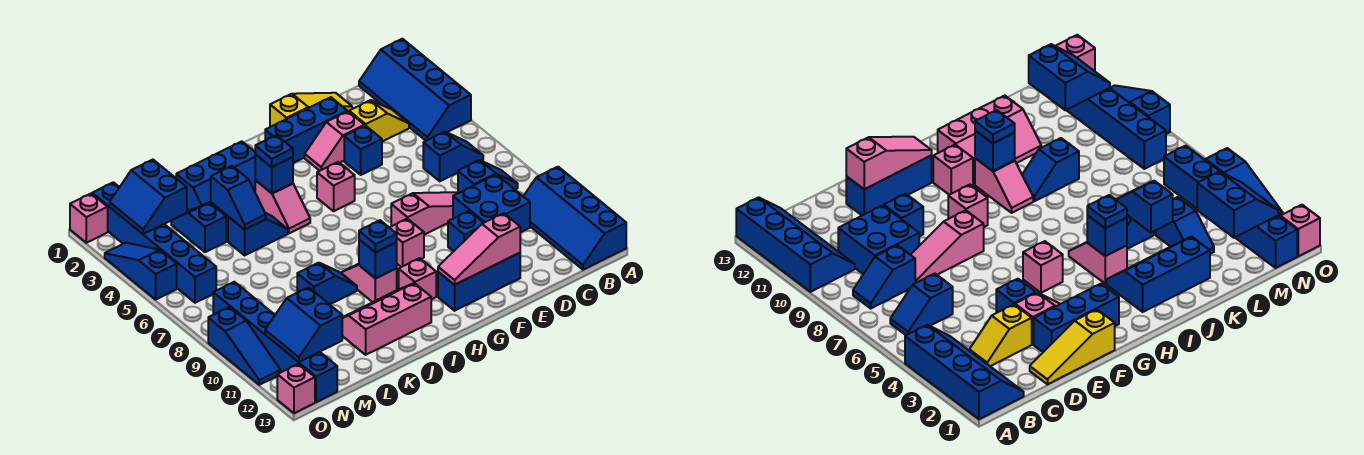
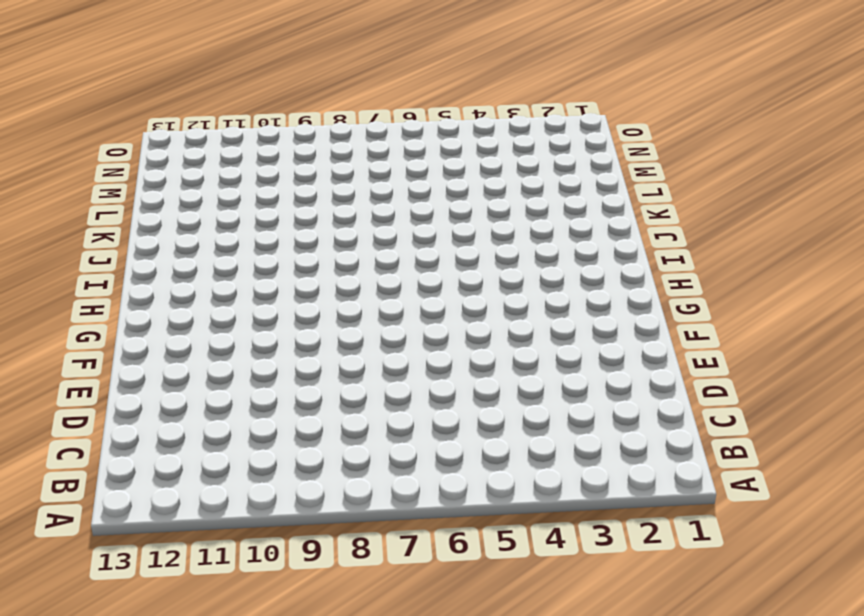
none -> blue slope A1:B4 level 1 top A
none -> blue slope A10:B13 level 1 top A
none -> blue slope B6:C6 level 1 top C
none -> blue slope B8:C8 level 1 top C

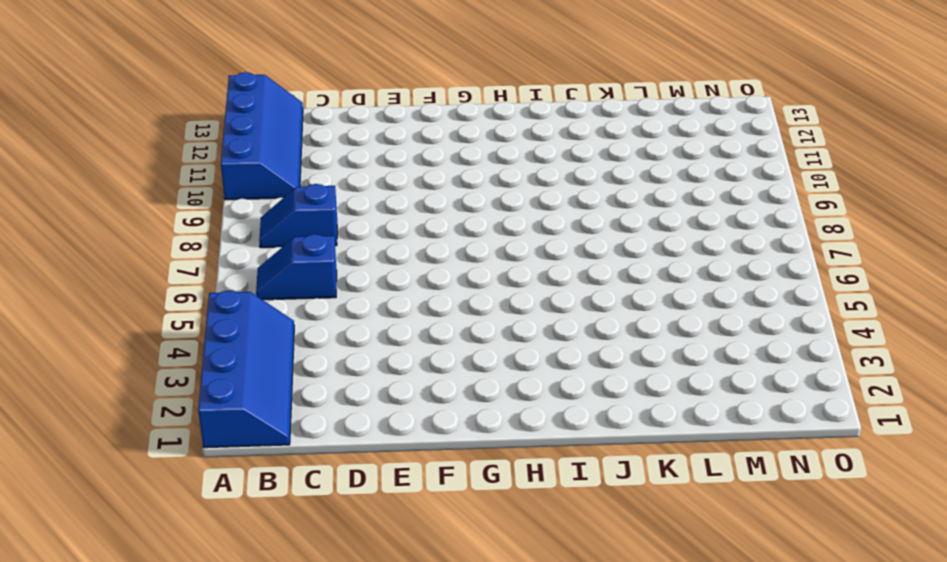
none -> yellow slope C3:D3 level 1 top D
none -> blue brick C9:D10 level 1
none -> yellow slope D1:F1 level 1 top F
none -> pink slope D8:F8 level 1 top F

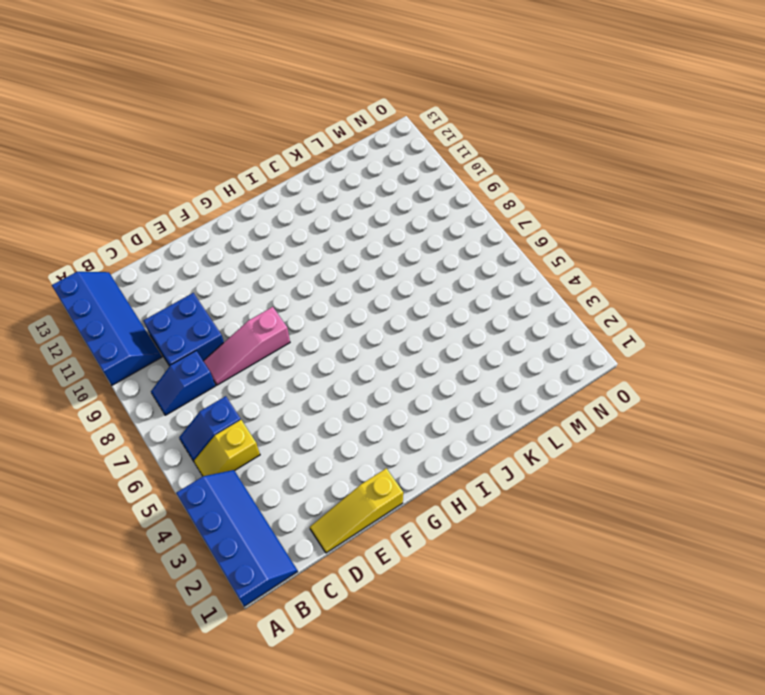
yellow slope B5:C5 level 1 top C -> yellow slope C3:D3 level 1 top D
none -> blue brick E2:G2 level 1
none -> pink slope E3:F3 level 1 top E
none -> blue brick E4 level 1
none -> blue brick E10 level 1

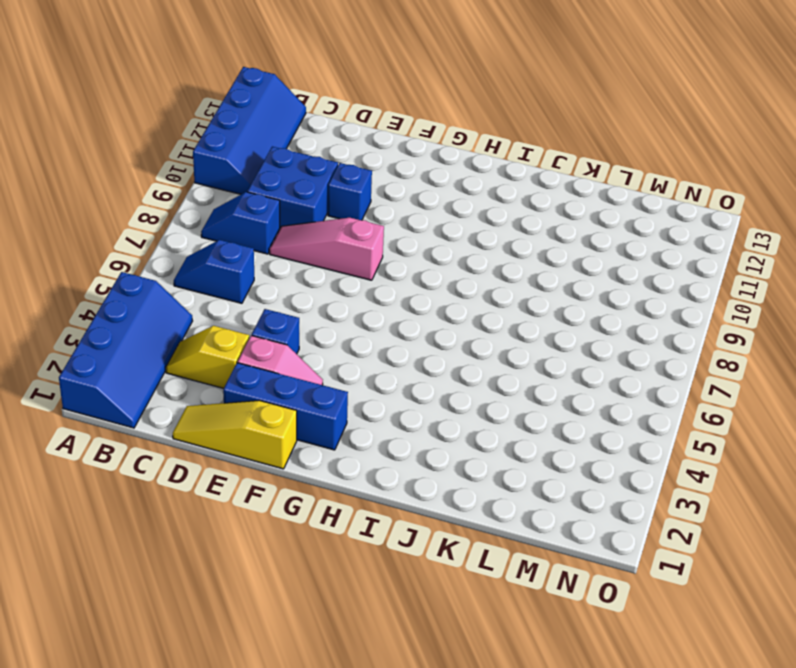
none -> blue brick E12:G12 level 1
none -> pink brick G5 level 1
none -> pink brick G9 level 1
none -> pink brick H11 level 1

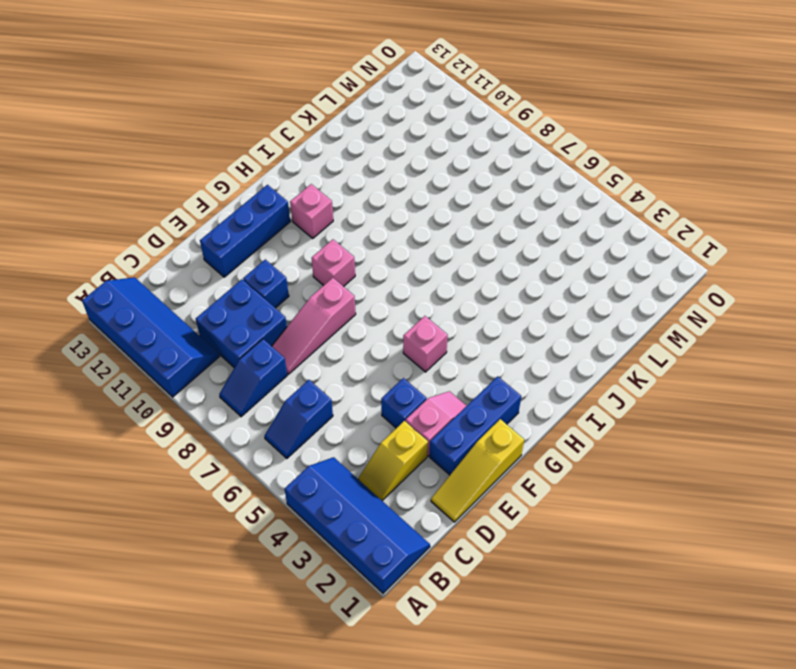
none -> blue slope I2:K3 level 1 top 2
none -> pink slope I4:I5 level 1 top 4
none -> pink slope I9:I10 level 1 top 10
none -> pink slope I11:K12 level 1 top 12

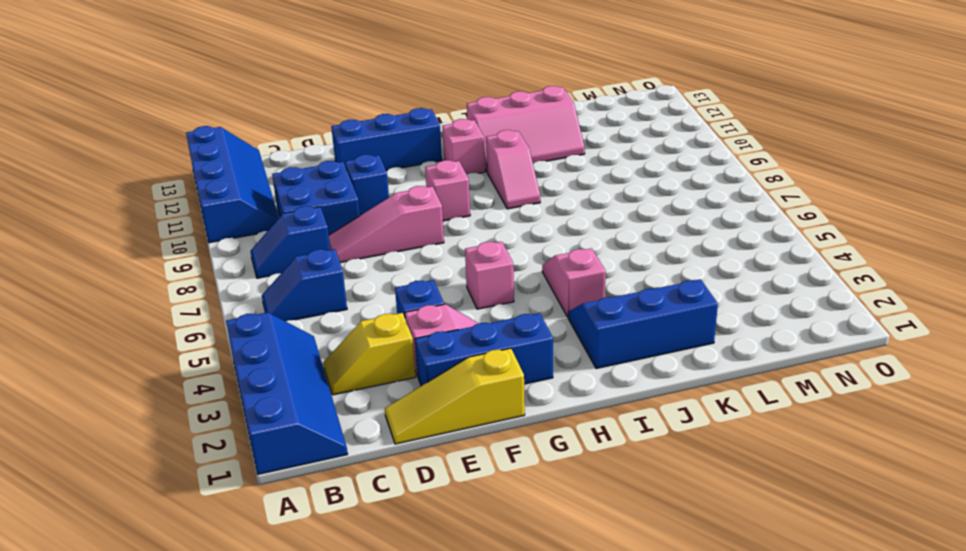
none -> blue slope J5:K5 level 1 top K
none -> blue slope J9:K9 level 1 top K
none -> blue slope L3:L4 level 1 top 4
none -> blue brick N1:N6 level 1

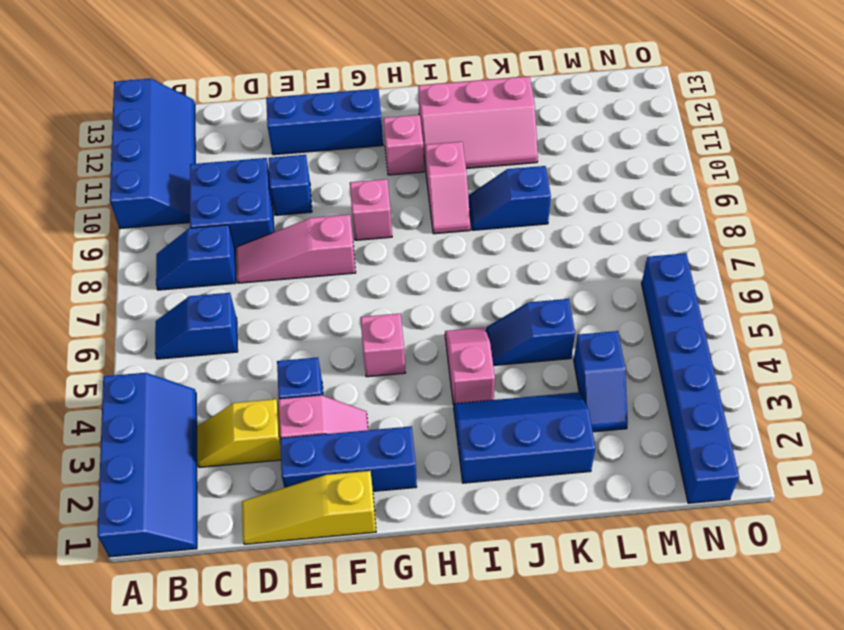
none -> blue brick N8:N13 level 1
none -> pink brick O1 level 1
none -> blue slope O3:O5 level 1 top 5
none -> blue slope O9:O11 level 1 top 9

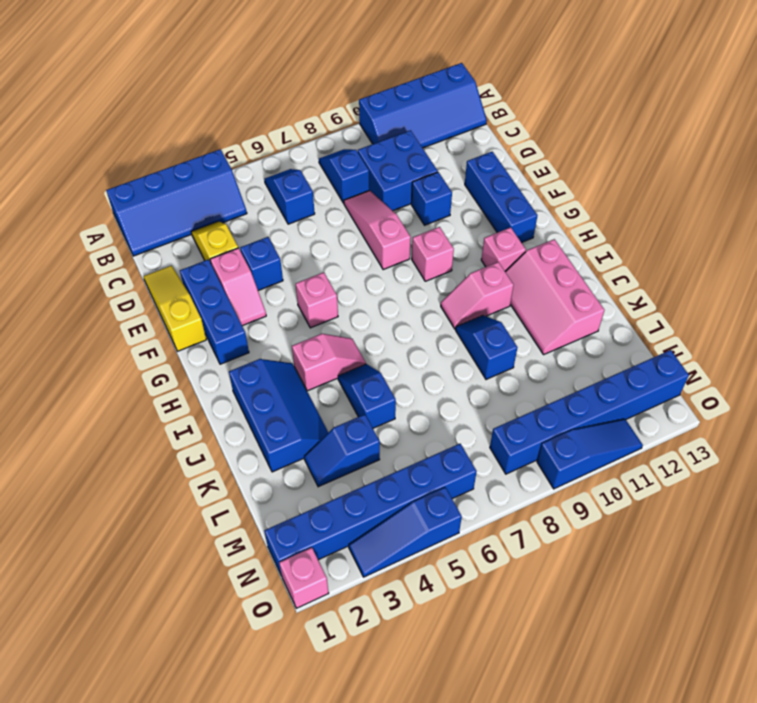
none -> pink brick O13 level 1
none -> pink slope E12:G12 level 2 top E
none -> blue brick I4 level 2
none -> blue brick I10 level 2

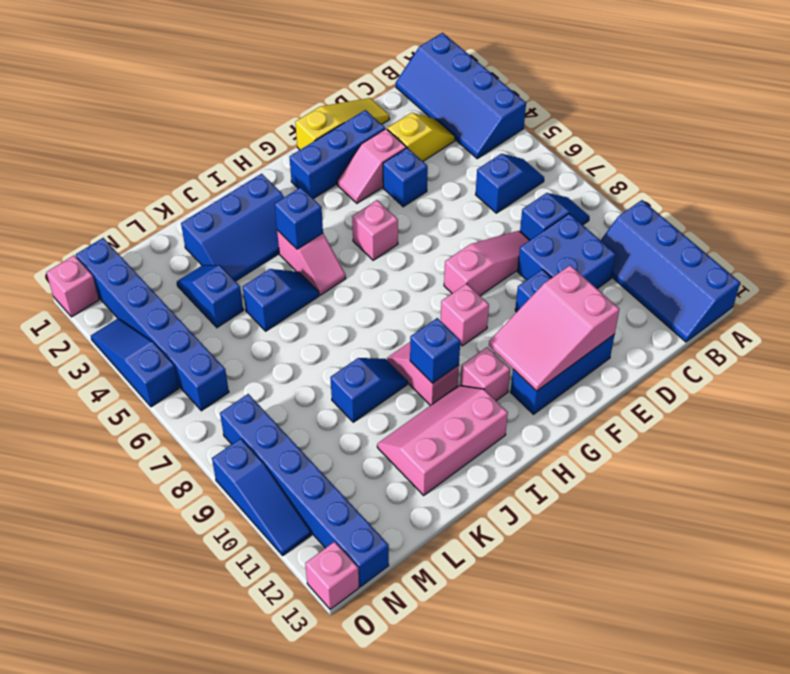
pink slope E11:G12 level 2 top E -> pink slope E12:G12 level 2 top E
none -> blue slope K4:K5 level 2 top 4
none -> blue slope M2:N3 level 2 top M
none -> blue slope M11:N12 level 2 top M
none -> blue plate I4 level 3

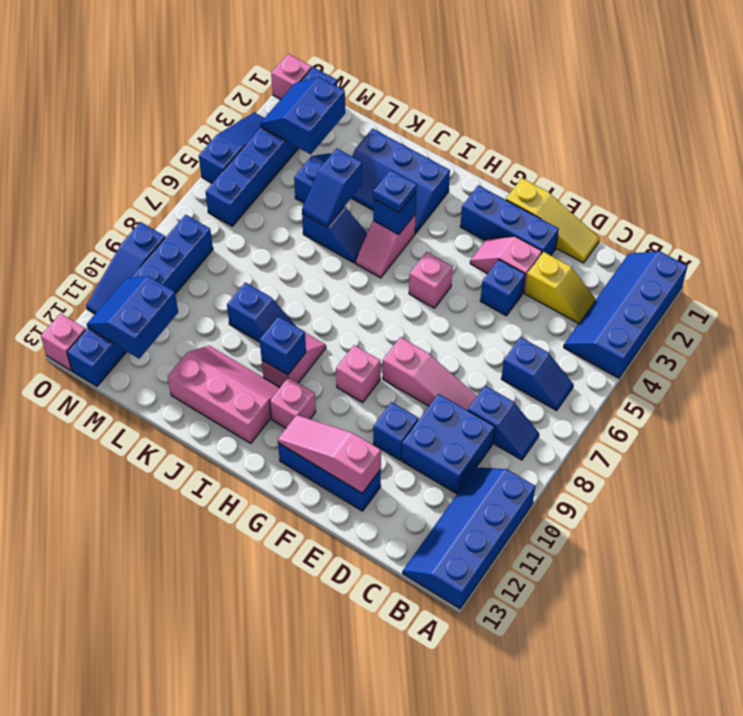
none -> blue plate I10 level 3

